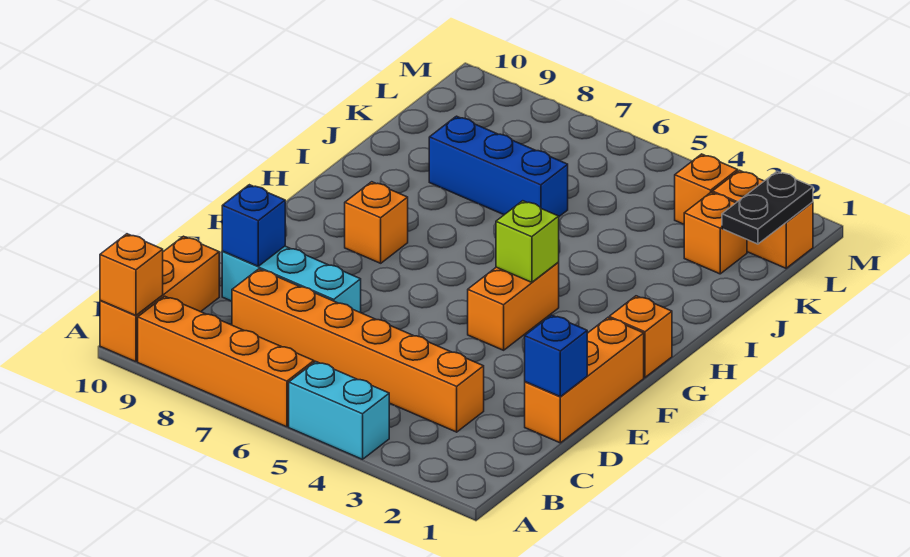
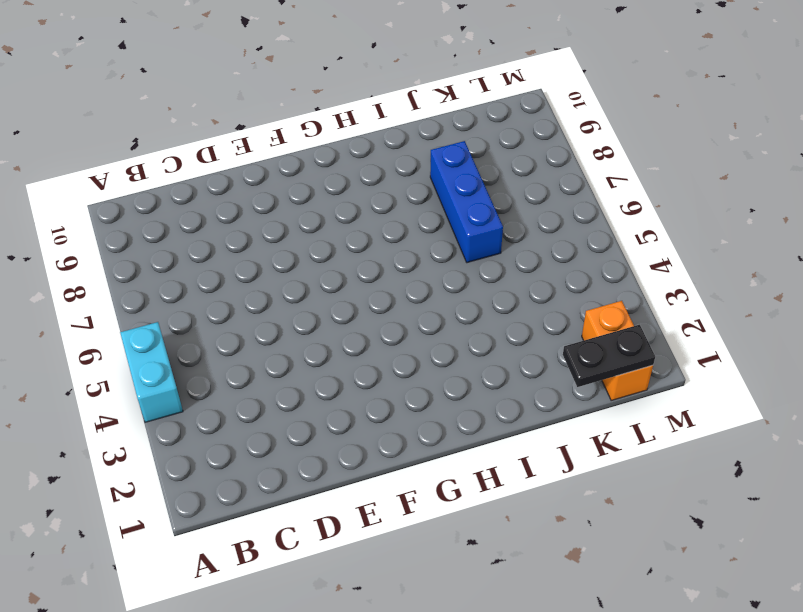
none -> orange brick A6:A9 level 1
none -> orange brick A10:C10 level 1
none -> orange brick C3:C8 level 1

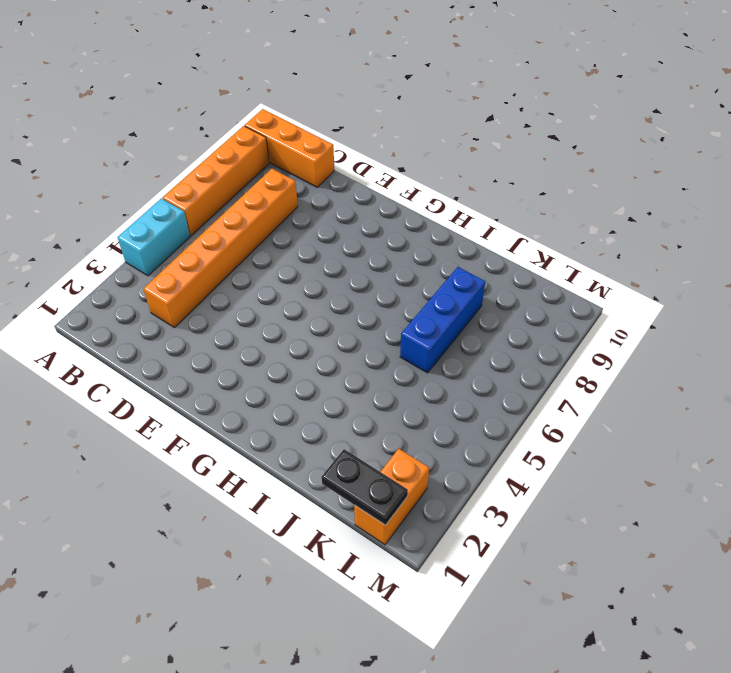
none -> orange brick D1:F1 level 1
none -> cyan brick D7:D9 level 1
none -> orange brick F4:G4 level 1

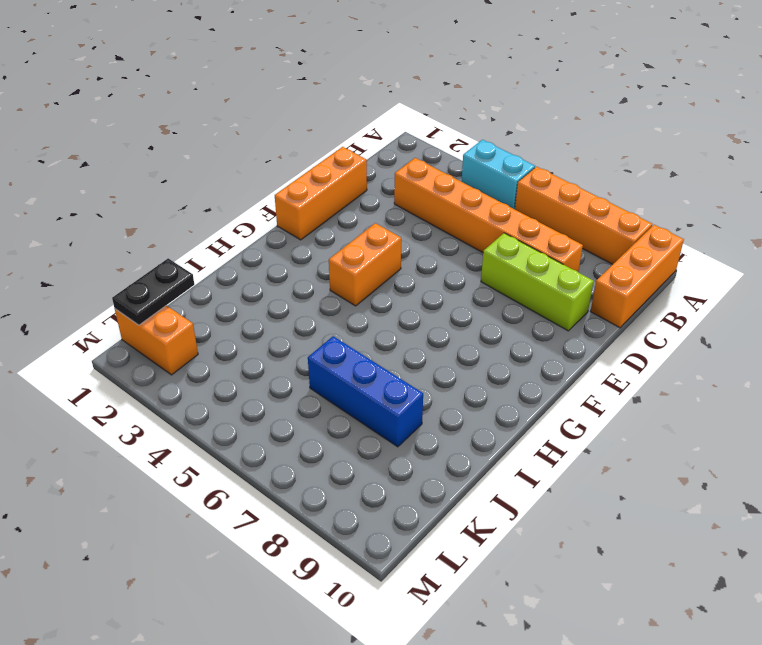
lime brick D7:D9 level 1 -> cyan brick D7:D9 level 1
none -> orange brick G1 level 1
none -> orange brick G8 level 1
none -> orange brick K2 level 1

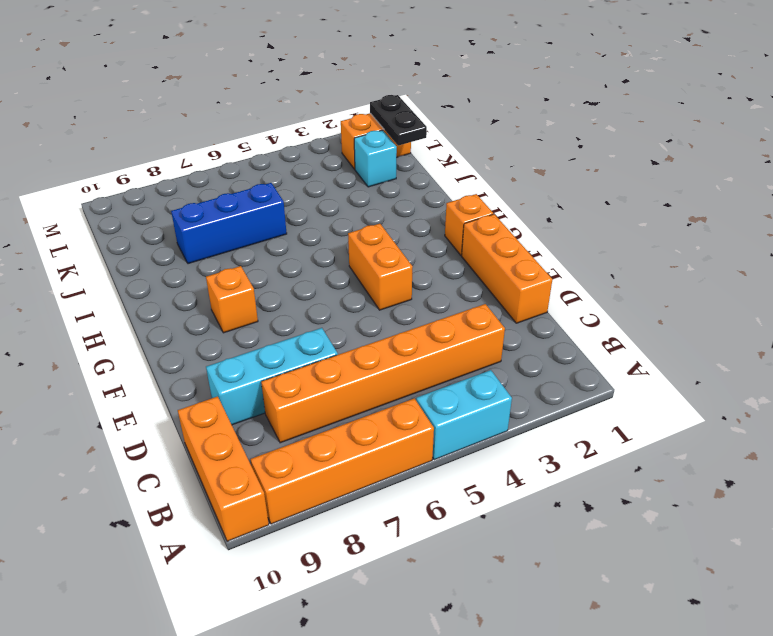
cyan brick K2 level 1 -> orange brick K2 level 1
none -> orange brick L3 level 1
none -> orange brick A10 level 2
none -> blue brick D1 level 2

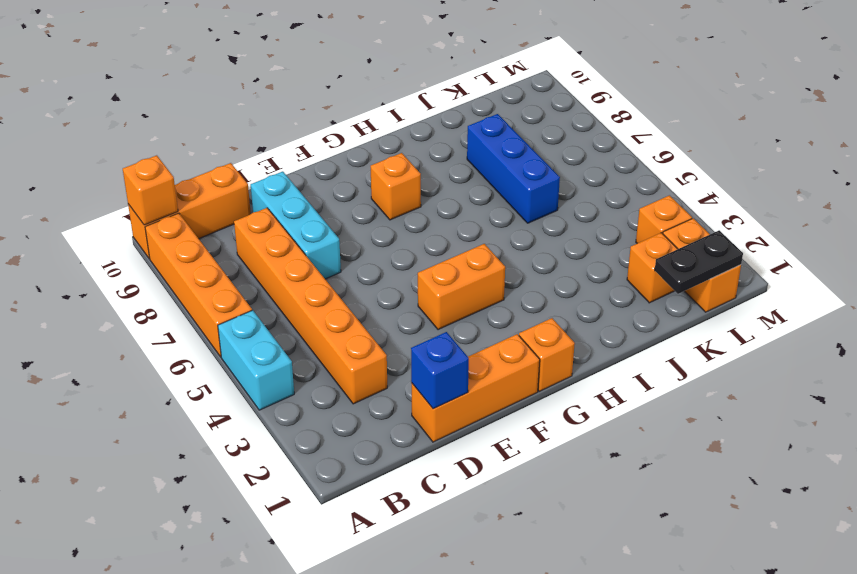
none -> blue brick D9 level 2
none -> lime brick G4 level 2

